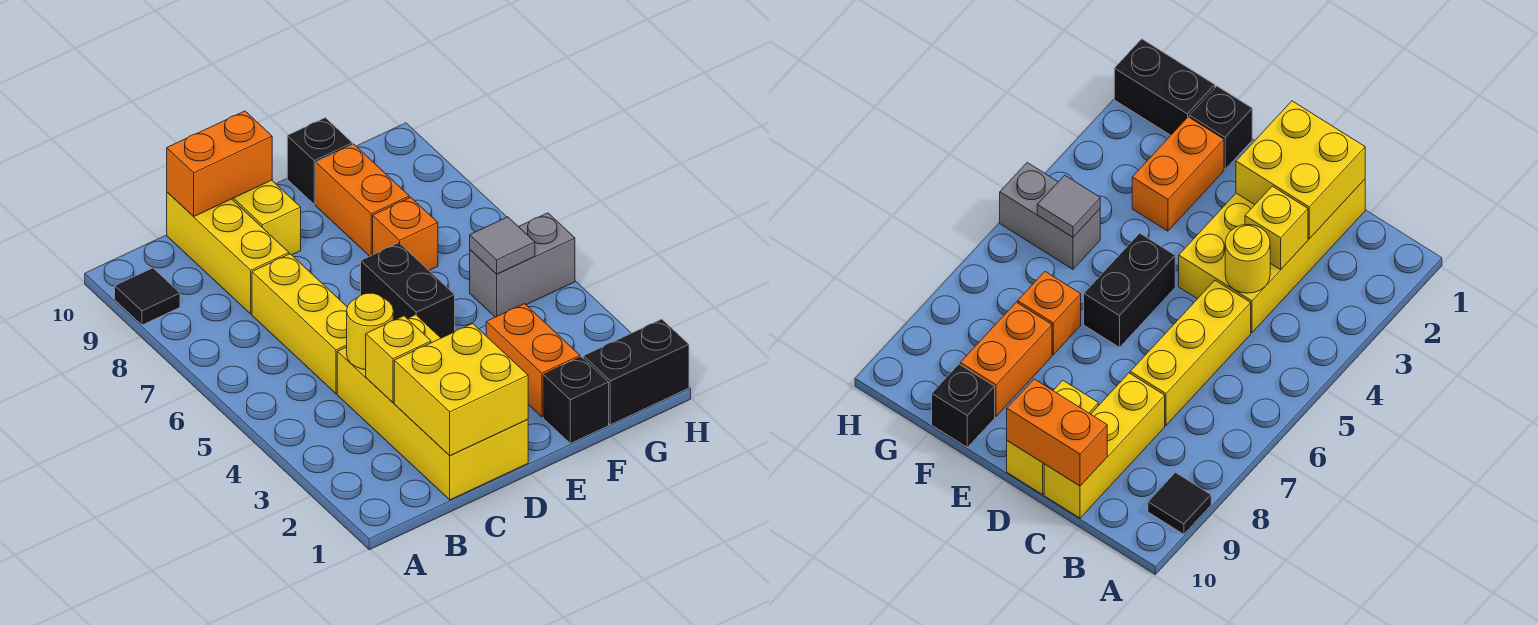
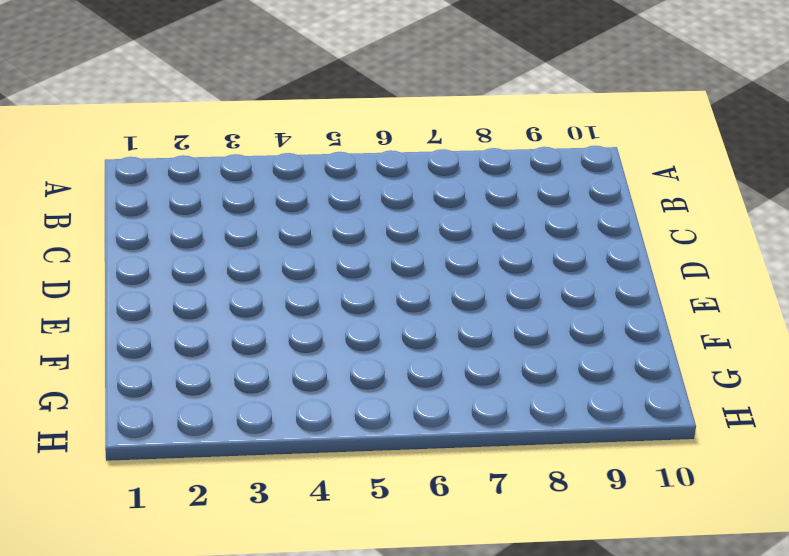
none -> black tile A9 level 1
none -> yellow brick C1:D4 level 1
none -> yellow brick C5:C7 level 1

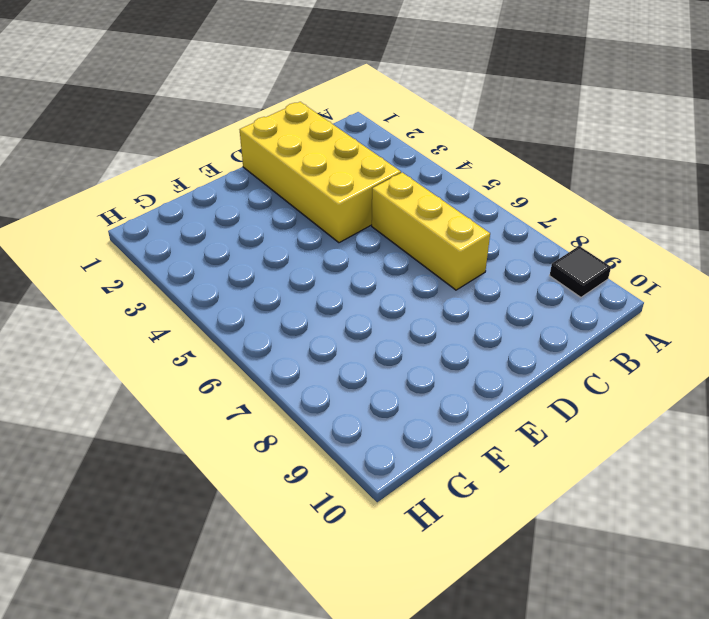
none -> yellow brick C8:C10 level 1
none -> yellow brick D9:D10 level 1
none -> black brick E5:E6 level 1

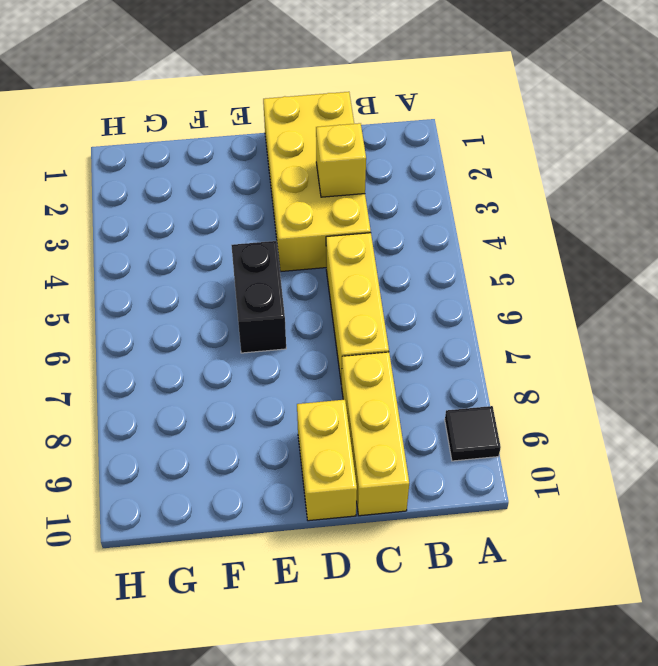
none -> black brick F1 level 1
none -> orange brick F2:F3 level 1
none -> orange brick F7 level 1

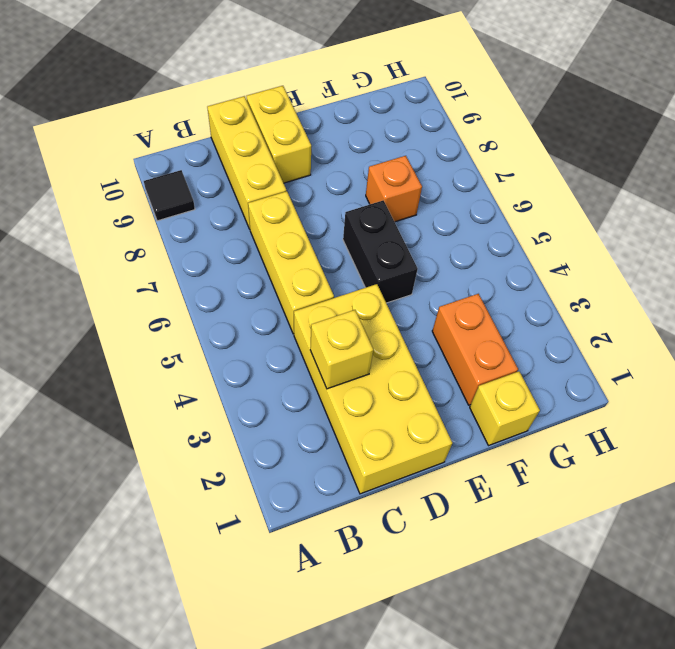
yellow brick F1 level 1 -> black brick F1 level 1
none -> orange brick F8:F9 level 1
none -> black brick F10 level 1
none -> black brick G1:H1 level 1

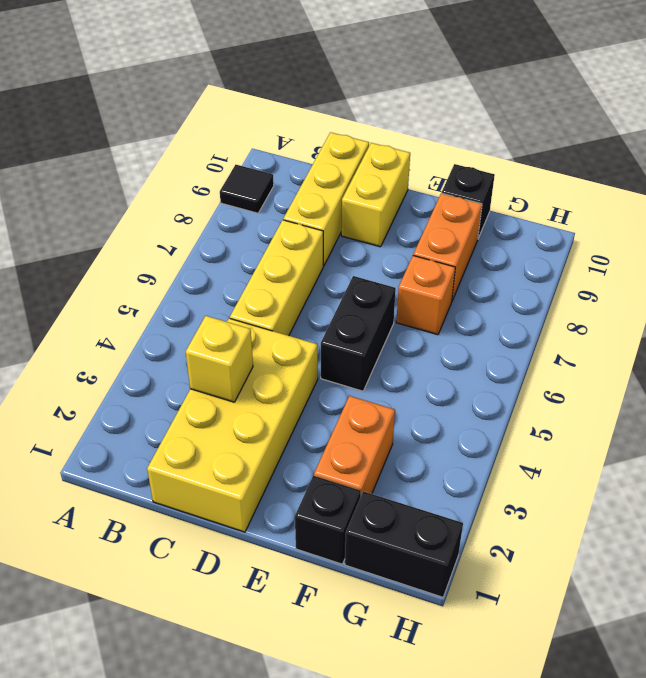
none -> grey brick G5:H5 level 1
none -> yellow brick C1:D2 level 2
none -> yellow round brick C4 level 2

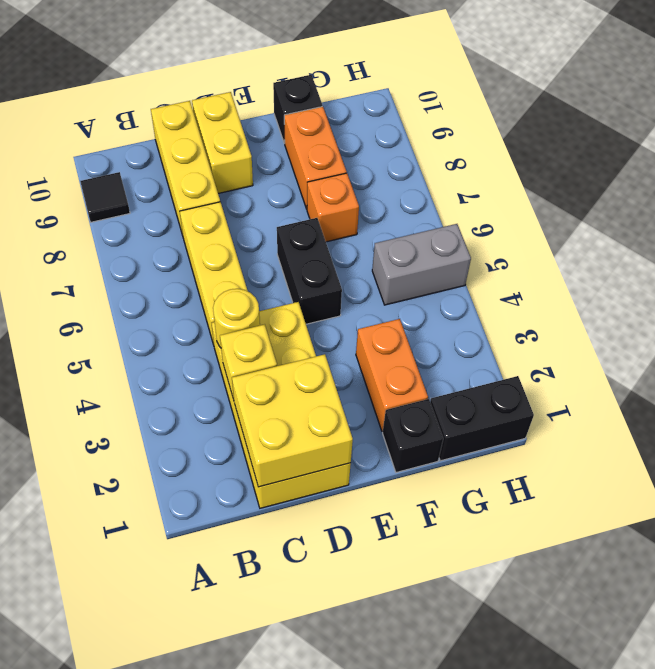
none -> orange brick C10:D10 level 2
none -> grey tile G5 level 2

